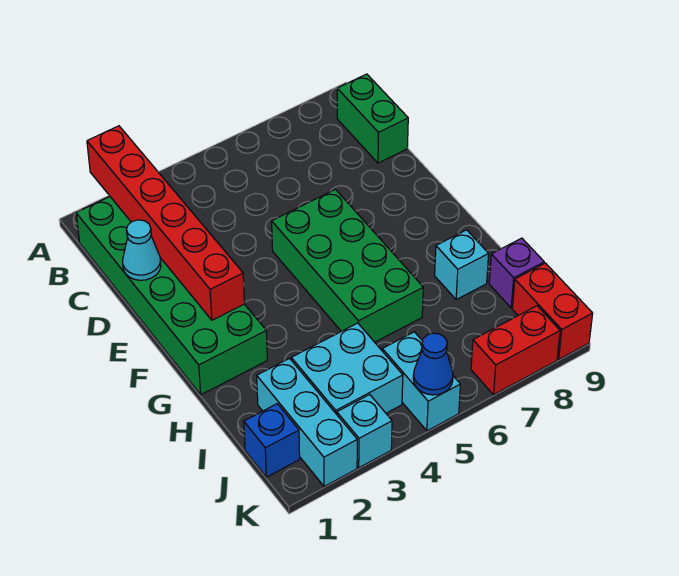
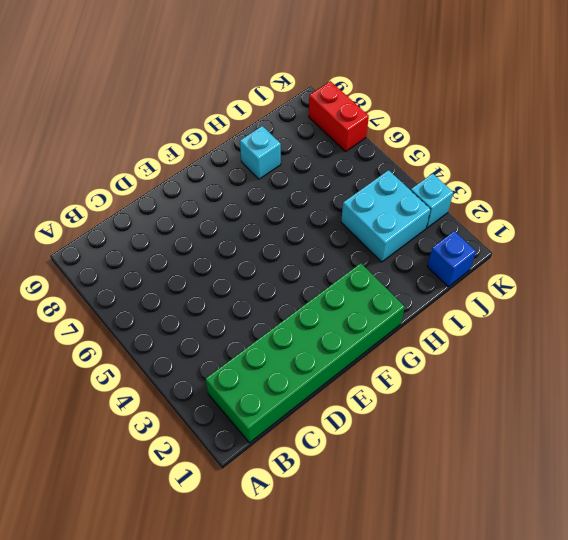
none -> green brick B9:C9 level 1
none -> green brick E5:H6 level 1
none -> cyan brick I2:K2 level 1

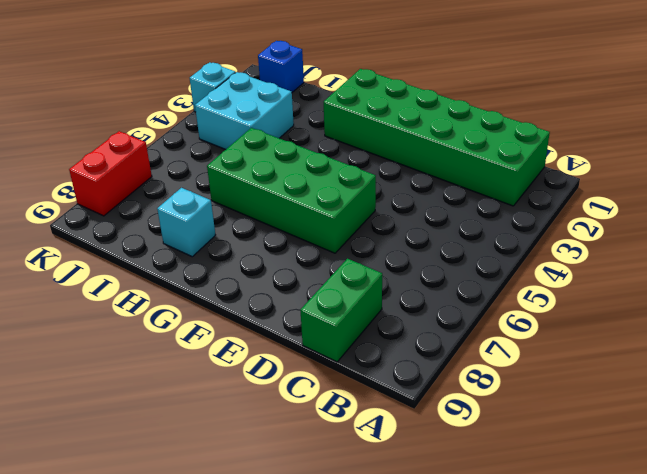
green brick C8:C9 level 1 -> green brick B9:C9 level 1
none -> cyan brick I2:K2 level 1
none -> purple brick I9 level 1
none -> cyan brick J5:K5 level 1

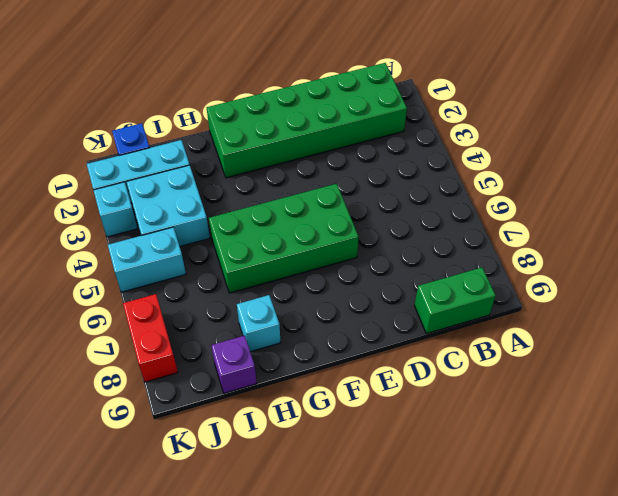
none -> red brick J9:K9 level 1
none -> red brick A2:F2 level 2
none -> cyan cone D1 level 2

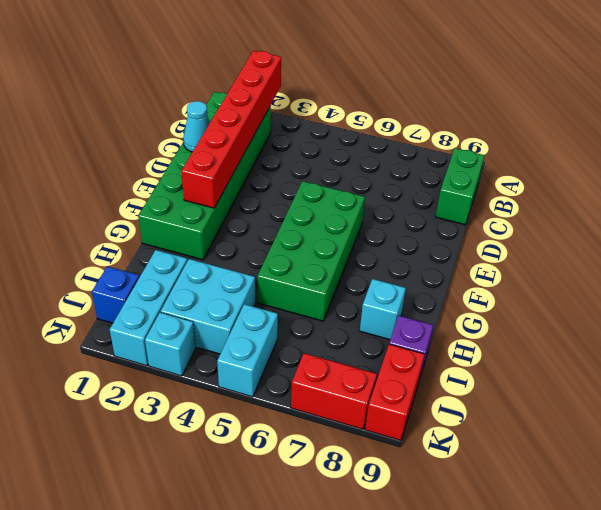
none -> blue cone K5 level 2

